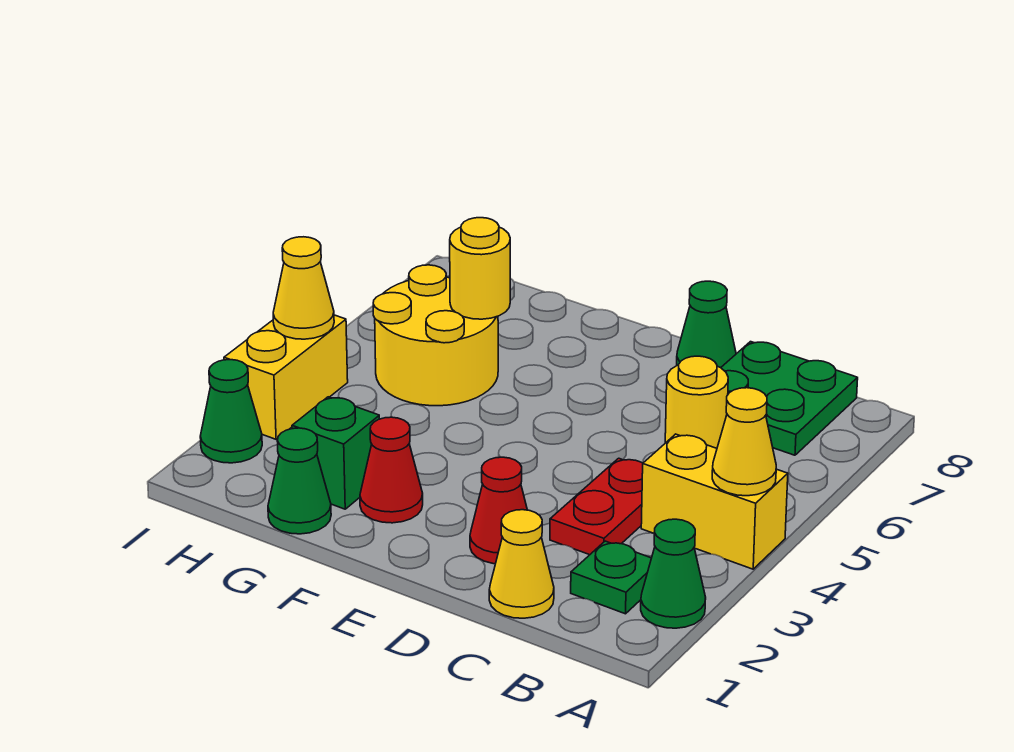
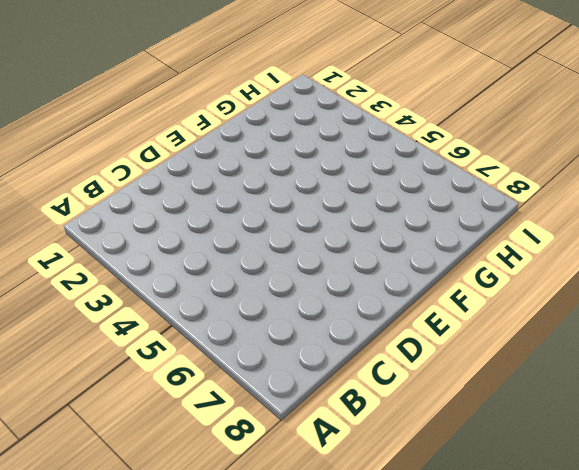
none -> green cone A2 level 1
none -> yellow brick A4:B4 level 1
none -> green plate B2 level 1

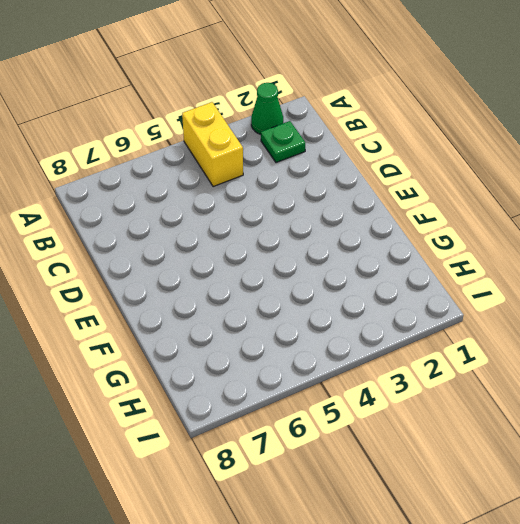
none -> green plate B7:C8 level 1
none -> yellow cone C1 level 1
none -> red plate C3:C4 level 1

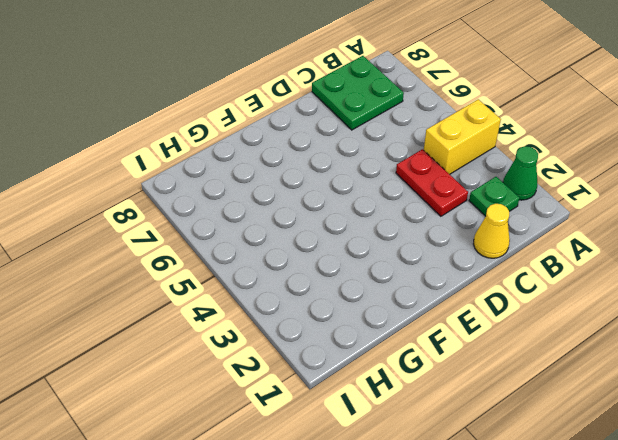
none -> yellow round brick C6 level 1
none -> red cone D2 level 1
none -> green cone D8 level 1

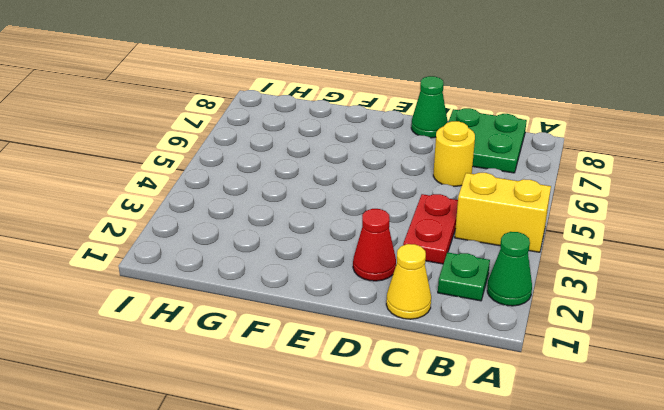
none -> red cone F2 level 1
none -> green cone G1 level 1
none -> green brick G2 level 1

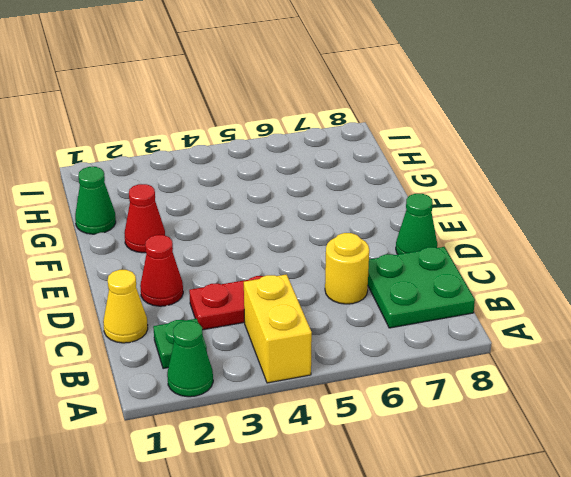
none -> green brick G2 level 1
none -> yellow round brick G5:H6 level 1
none -> green cone I2 level 1

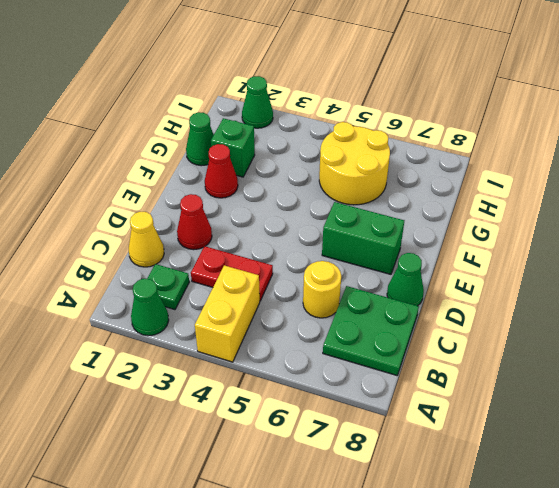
green brick E6:E7 level 1 -> none
none -> yellow brick I3:I4 level 1
none -> yellow cone A4 level 2
none -> yellow round brick G6 level 2

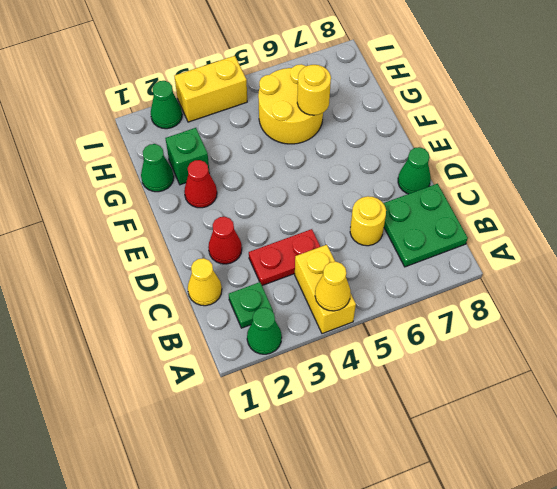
none -> yellow cone I4 level 2

